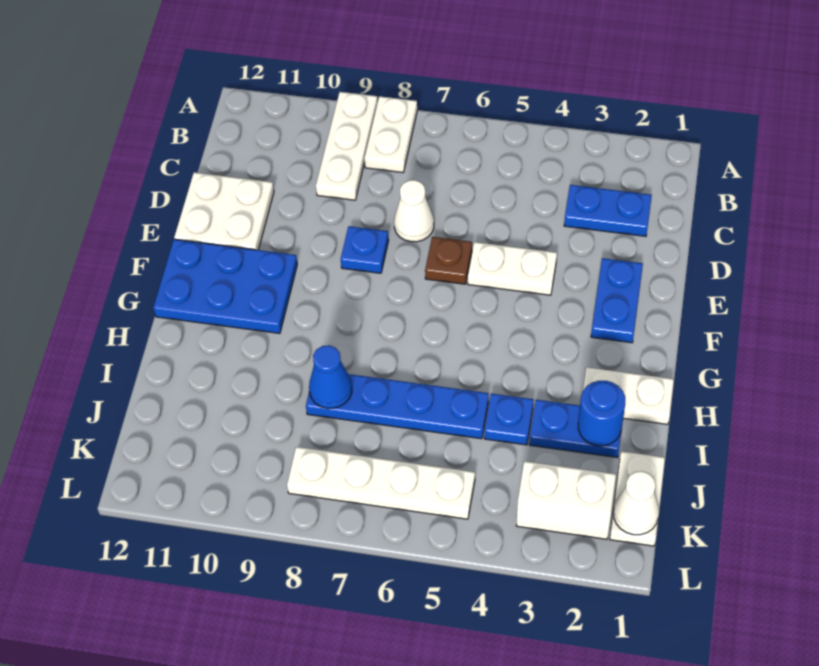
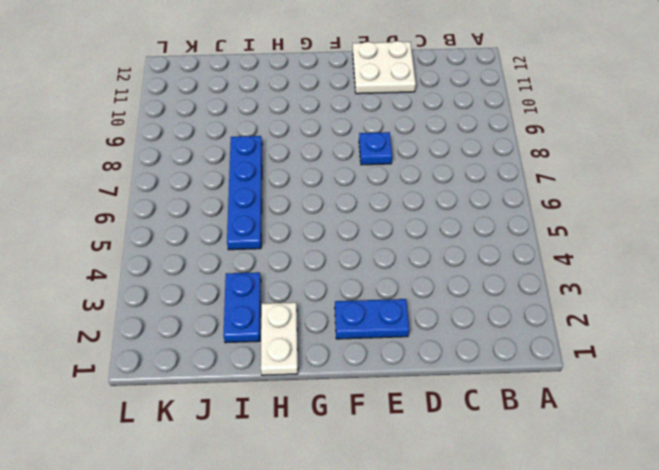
none -> white plate A8:B8 level 1
none -> white plate A9:C9 level 1
none -> blue plate C2:C3 level 1

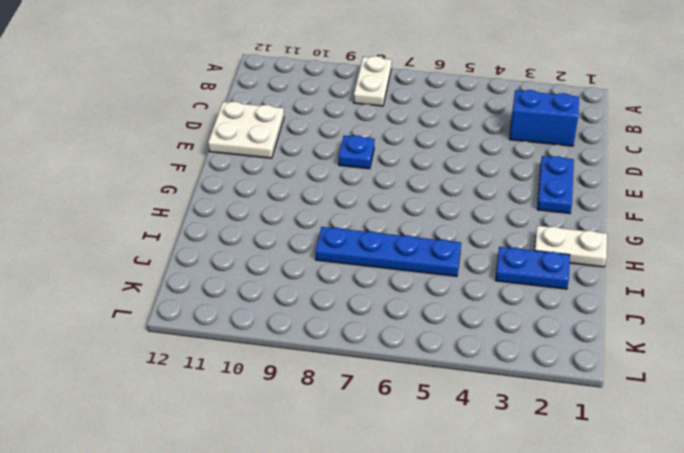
blue brick C2:C3 level 1 -> blue plate C2:C3 level 1
none -> white plate A9:C9 level 1
none -> white cone D7 level 1
none -> white plate E4:E5 level 1

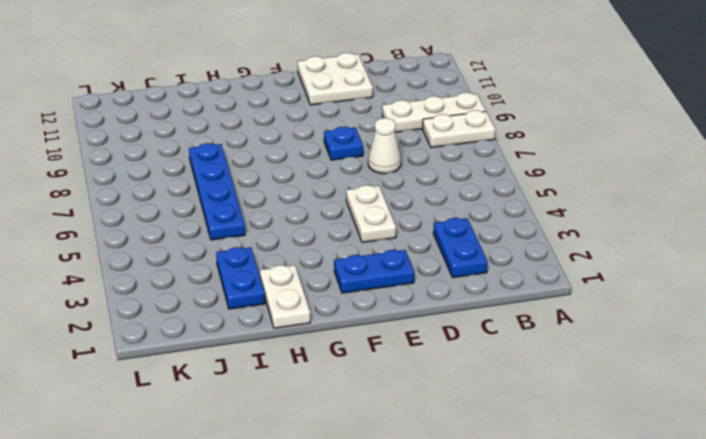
none -> brown plate E6 level 1
none -> blue plate F10:G12 level 1
none -> blue plate I4 level 1

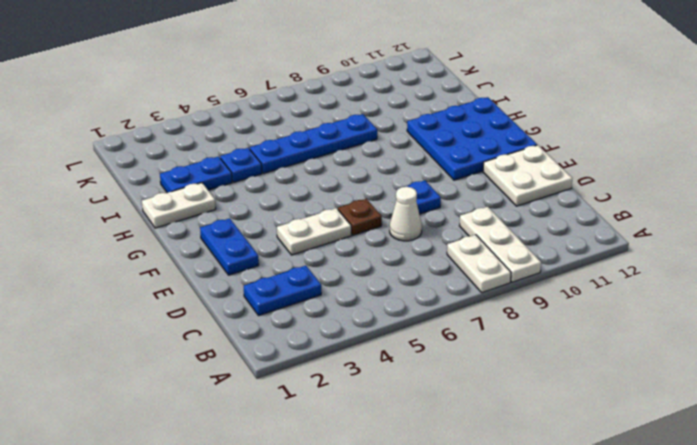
blue plate F10:H12 level 1 -> blue plate F10:G12 level 1
none -> white plate J1:K1 level 1
none -> white brick K2:K3 level 1
none -> white plate K5:K8 level 1

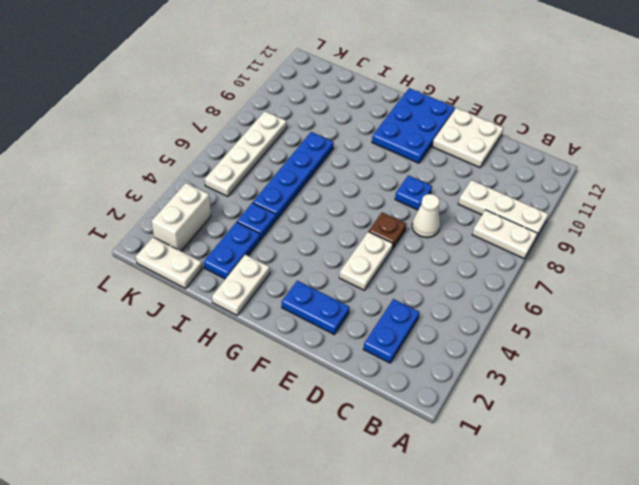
none -> blue round brick I2 level 2
none -> blue cone I8 level 2
none -> white cone K1 level 2

